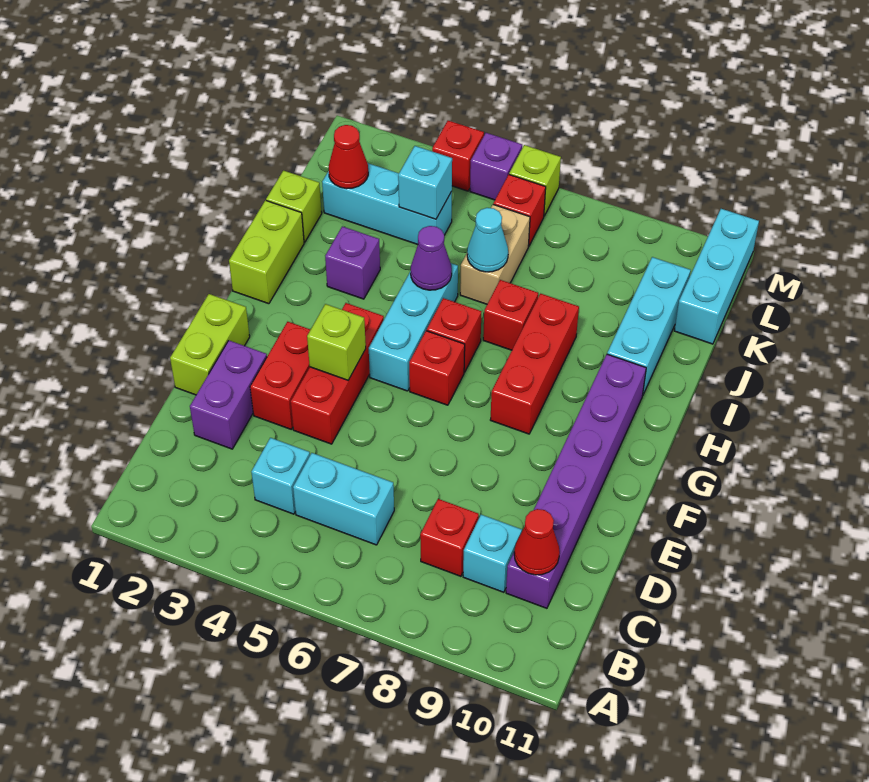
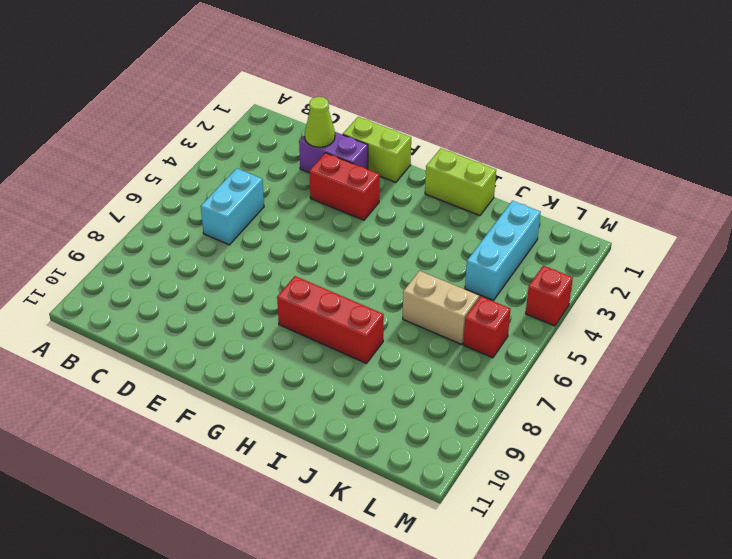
lime cone D2 level 2 -> none
none -> cyan brick C4 level 1
none -> red brick C8 level 1
none -> cyan brick C9 level 1
none -> purple brick C10:H10 level 1

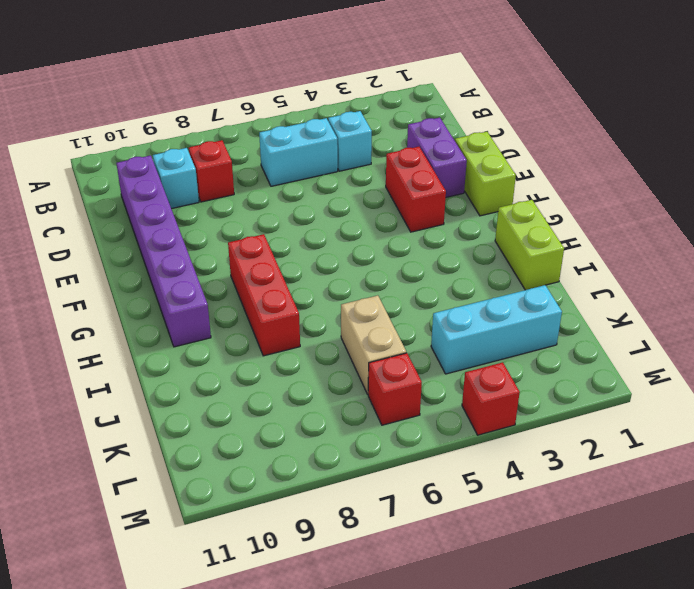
none -> red brick E4:G4 level 1
none -> cyan brick G5:I5 level 1
none -> red brick G6 level 1
none -> red brick H6 level 1

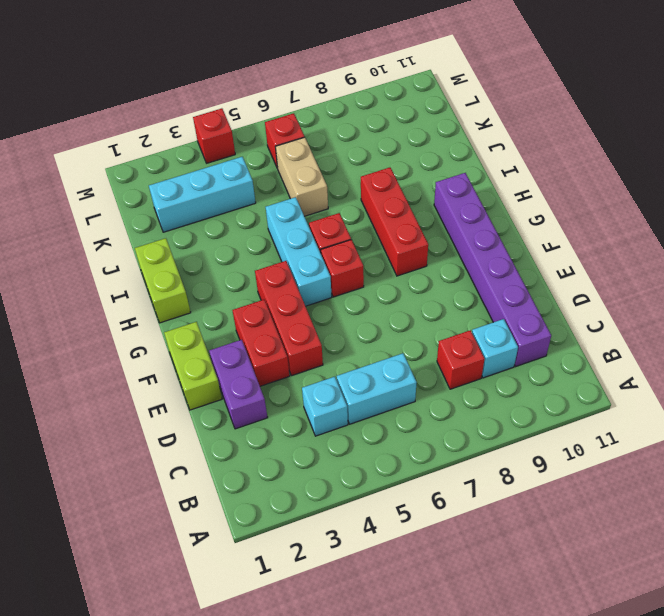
none -> purple brick I3 level 1
none -> red brick I7 level 1
none -> cyan brick I10:K10 level 1
none -> lime brick J1 level 1

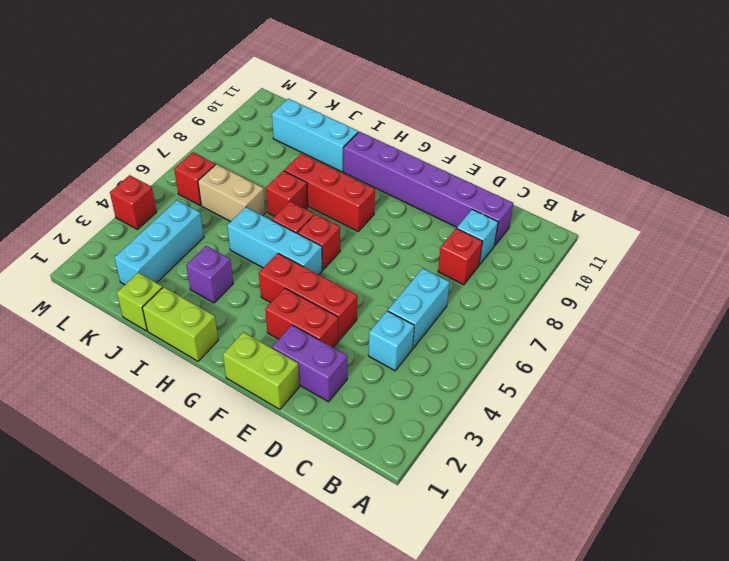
none -> cyan brick K11:M11 level 1
none -> purple brick M5 level 1
none -> lime brick M6 level 1
none -> red cone C10 level 2

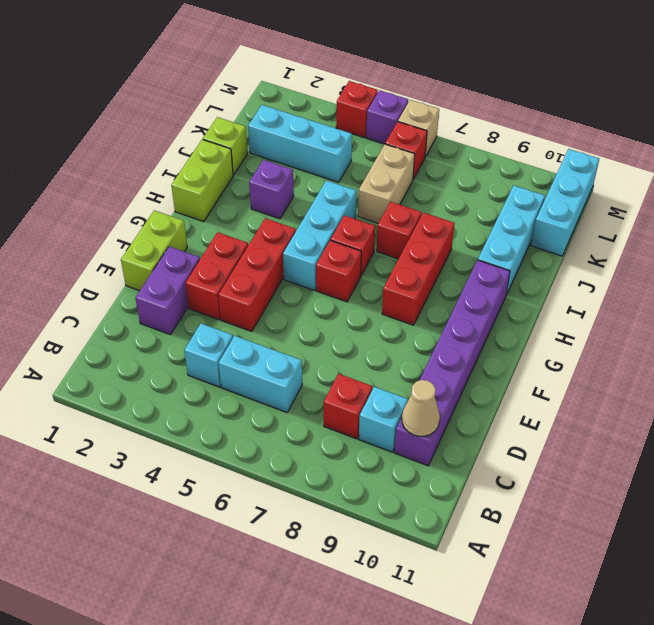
tan cone C10 level 2 -> red cone C10 level 2
tan brick M6 level 1 -> lime brick M6 level 1
none -> lime brick F4 level 2
none -> purple cone I5 level 2
none -> cyan cone J6 level 2
none -> red cone K2 level 2

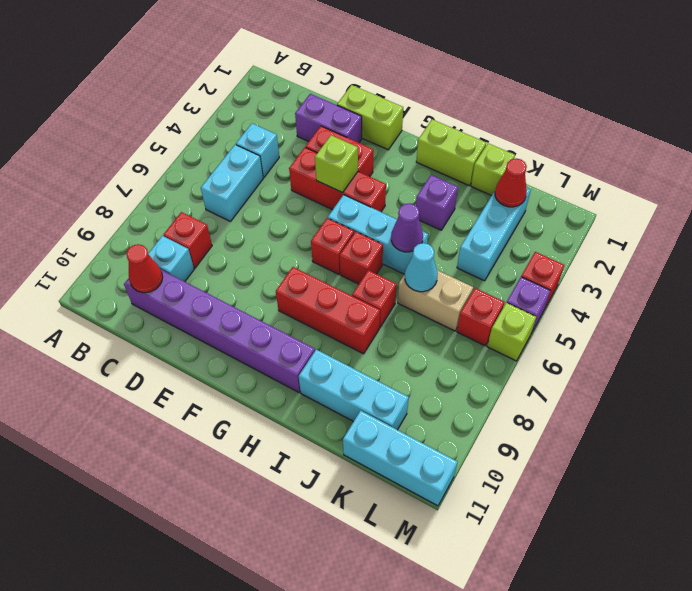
none -> cyan brick K4 level 2

